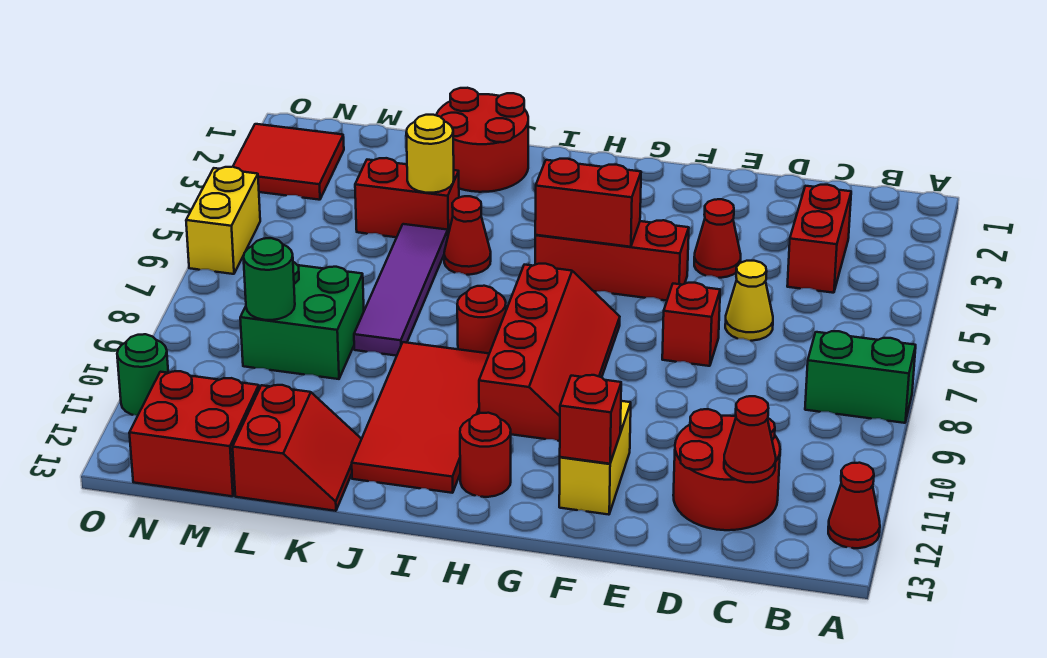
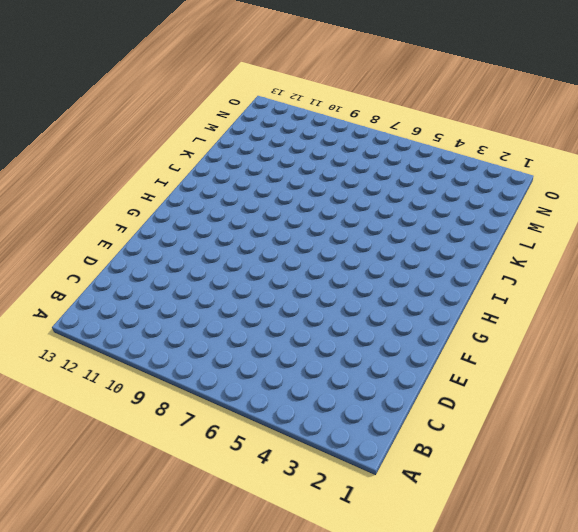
none -> green brick A8:B8 level 1
none -> red cone A12 level 1
none -> red brick C3:C4 level 1

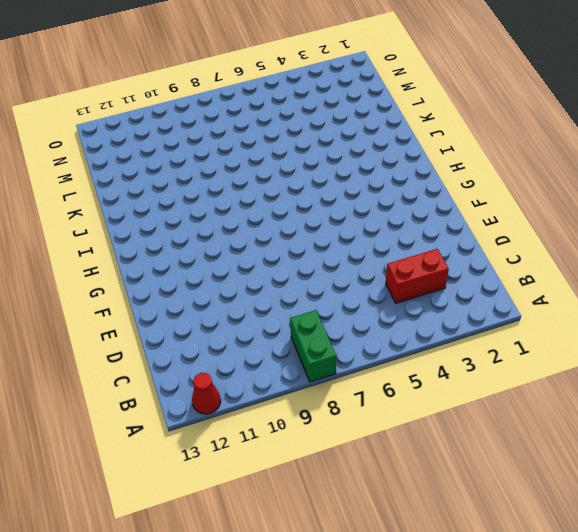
none -> red round brick C11:D12 level 1
none -> yellow cone D6 level 1
none -> red cone E4 level 1

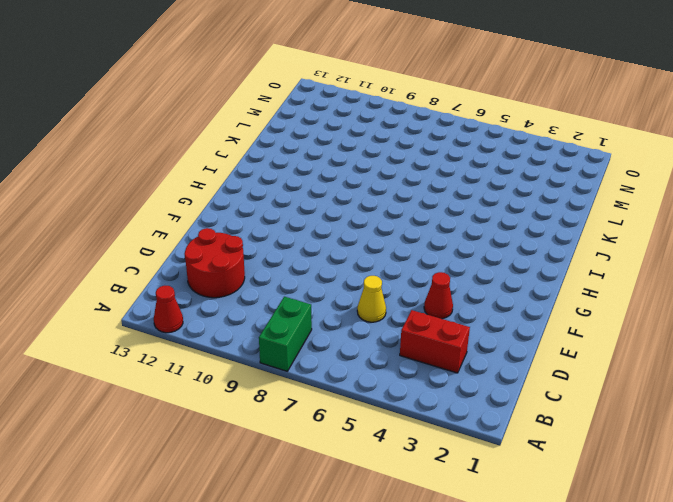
none -> red brick E7 level 1
none -> red brick F5:H5 level 1
none -> yellow brick F11:F12 level 1

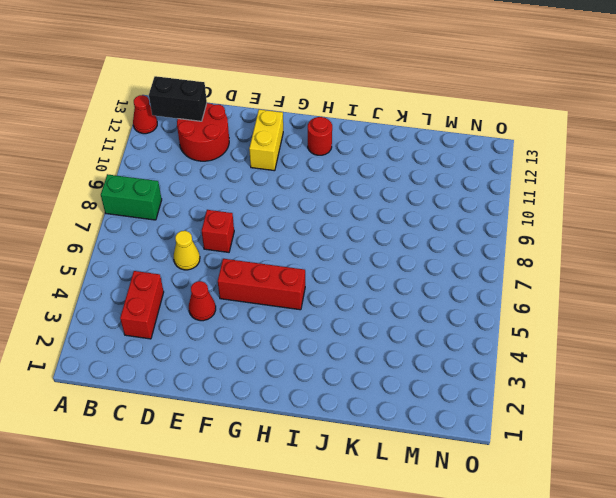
black brick B12:C12 level 2 -> red cone C12 level 2
none -> red slope G7:H10 level 1 top H
none -> red round brick I8 level 1
none -> red tile I9:J12 level 1

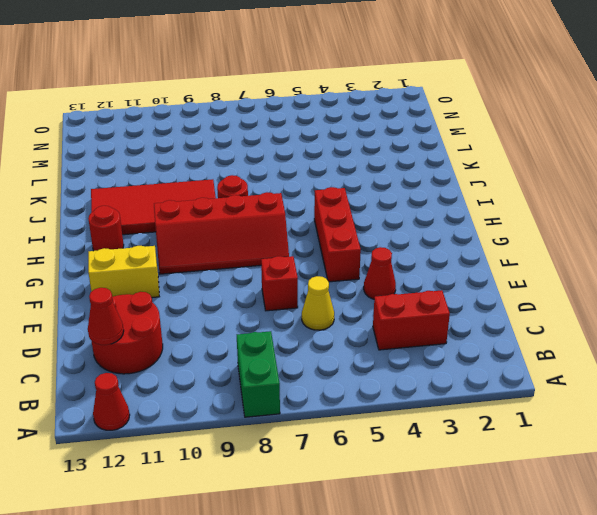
none -> red round brick J1:K2 level 1
none -> red cone J5 level 1
none -> red brick K4:L4 level 1

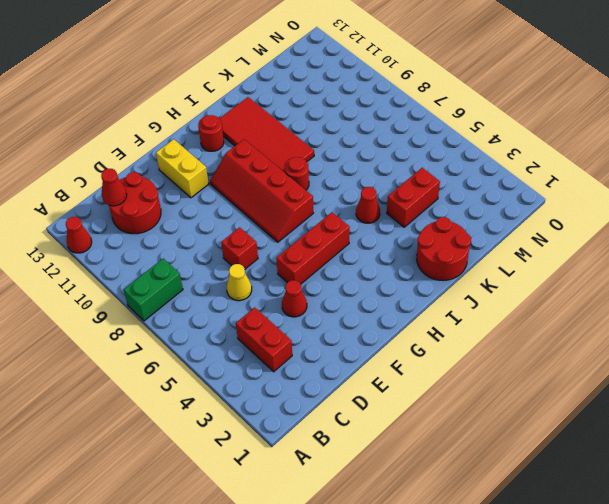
none -> purple tile K5:K8 level 1
none -> red slope K12:L13 level 1 top L
none -> green brick L8:M9 level 1

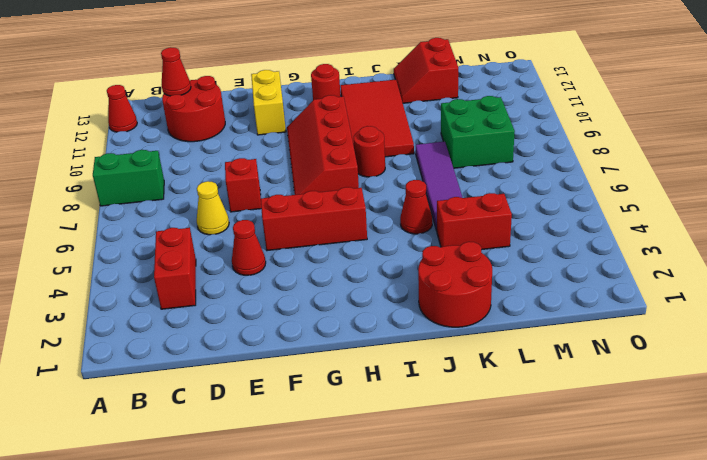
none -> red brick M12:N13 level 1
none -> red tile N2:O3 level 1
none -> yellow brick O5:O6 level 1

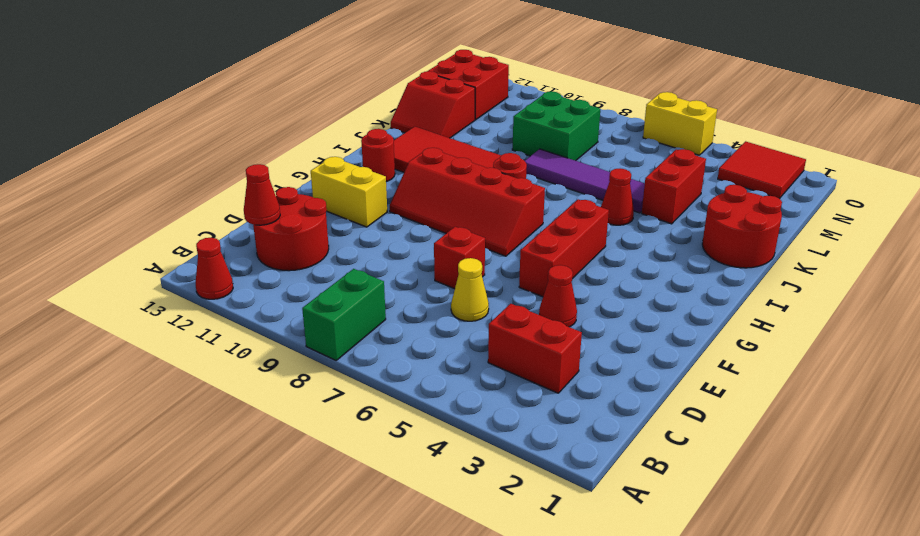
none -> green round brick O11 level 1
none -> red brick F12 level 2
none -> red brick G5:H5 level 2

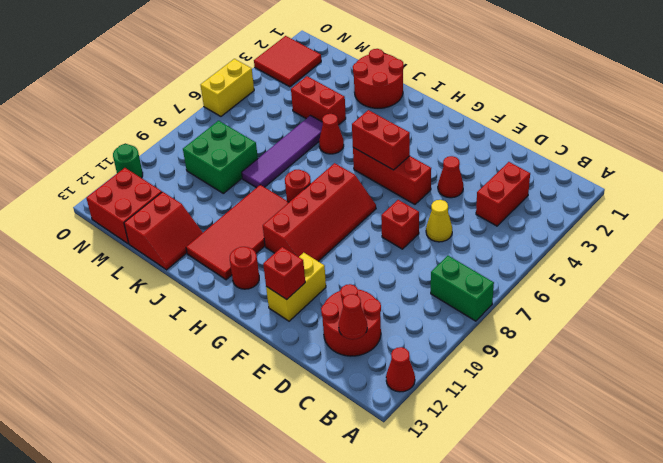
none -> yellow round brick K4 level 2
none -> green round brick M9 level 2

